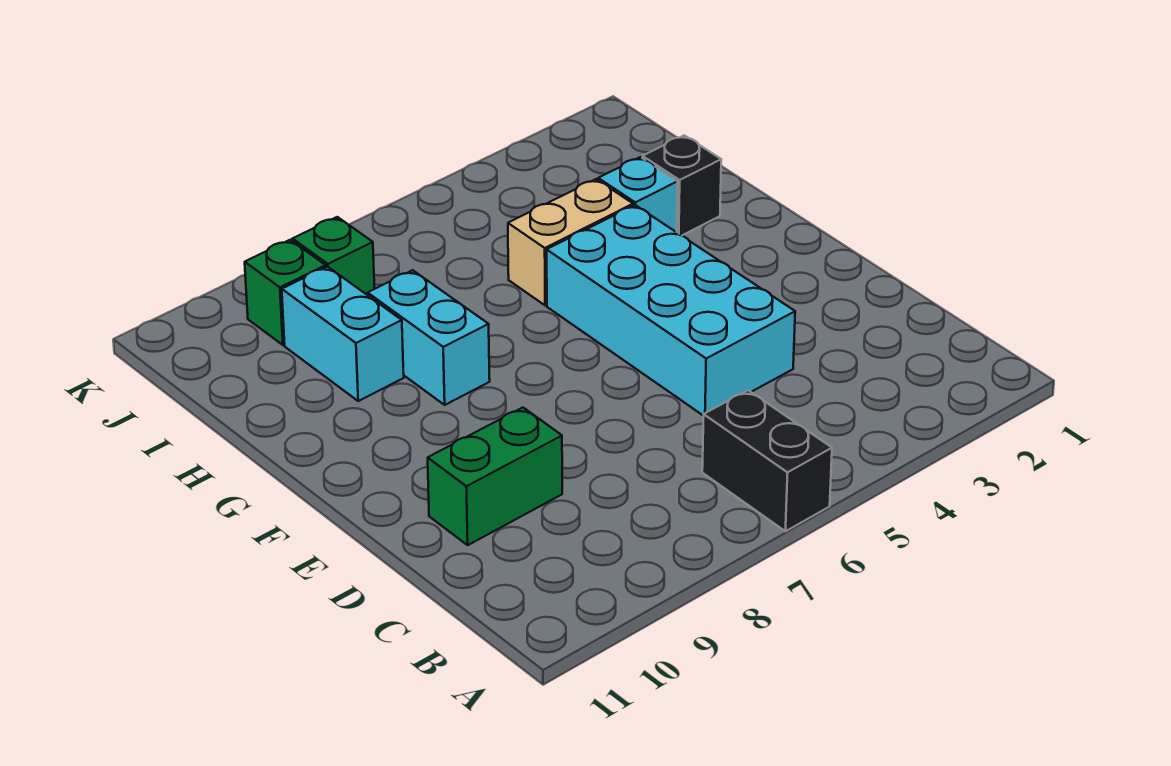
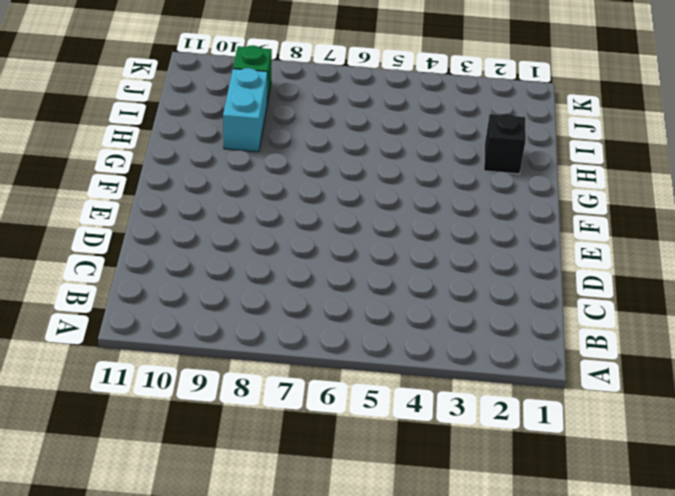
none -> black brick A6:B6 level 1
none -> cyan brick D4:G5 level 1

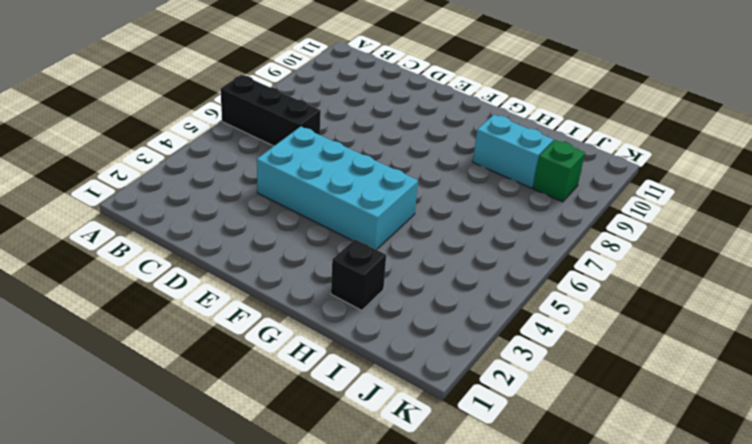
black brick A6:C6 level 1 -> black brick A6:B6 level 1
none -> green brick D9:D10 level 1
none -> cyan brick G8:H8 level 1

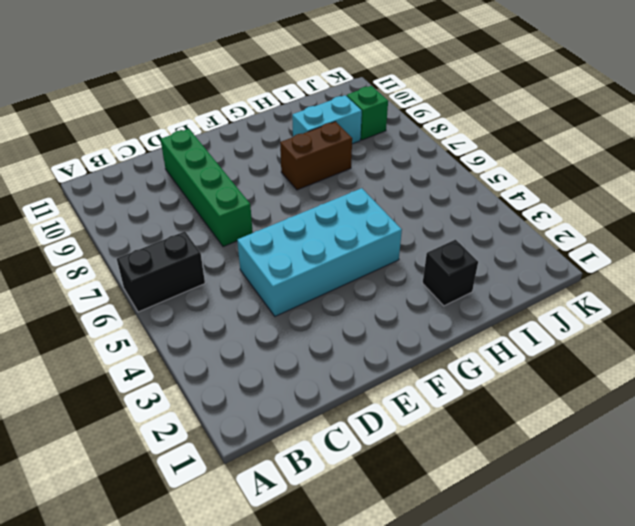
green brick D7:D10 level 1 -> green brick D9:D10 level 1
brown brick G8:H8 level 1 -> cyan brick G8:H8 level 1
none -> cyan brick H3 level 1
none -> tan brick H4:H5 level 1

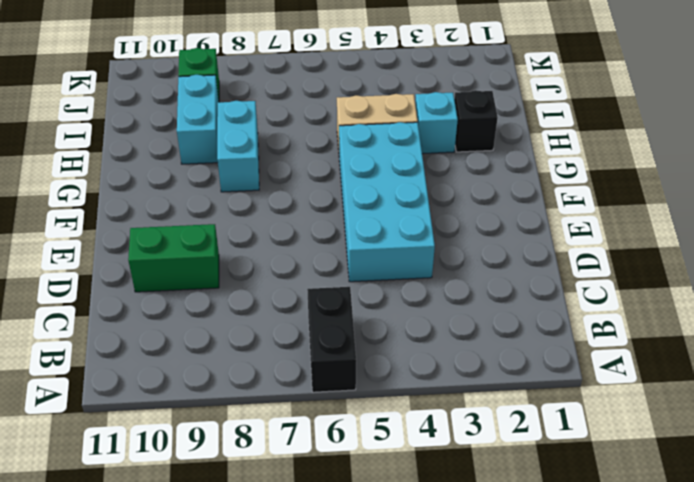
none -> green brick J8 level 1

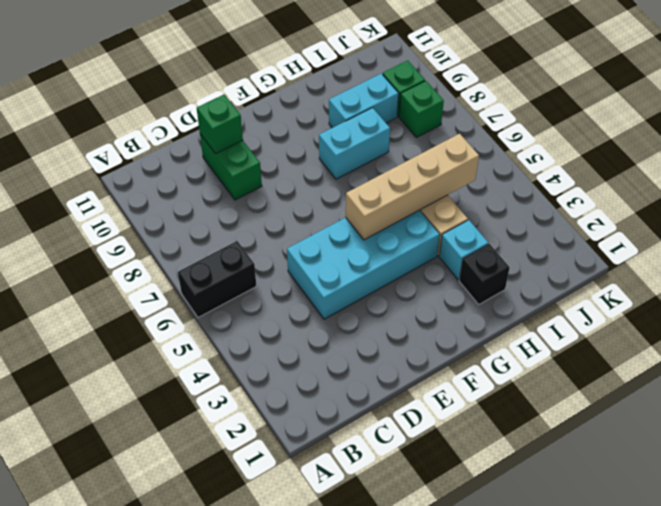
green brick D10 level 2 -> none
tan brick F5:I5 level 2 -> none

